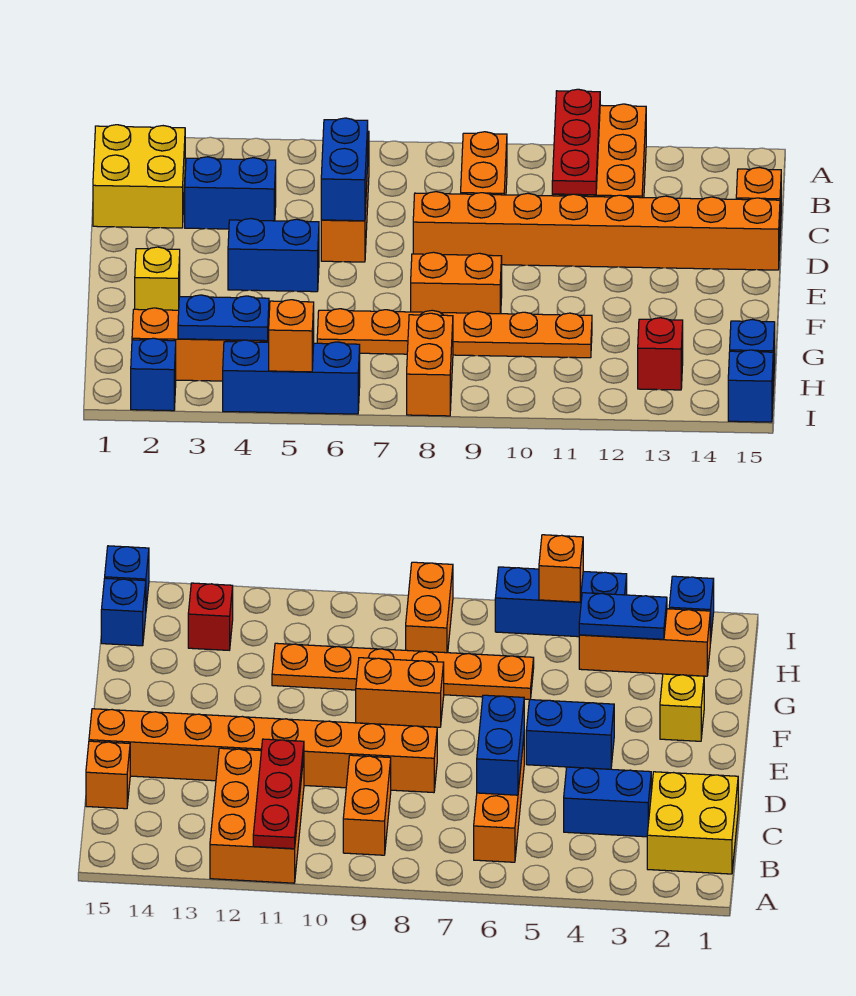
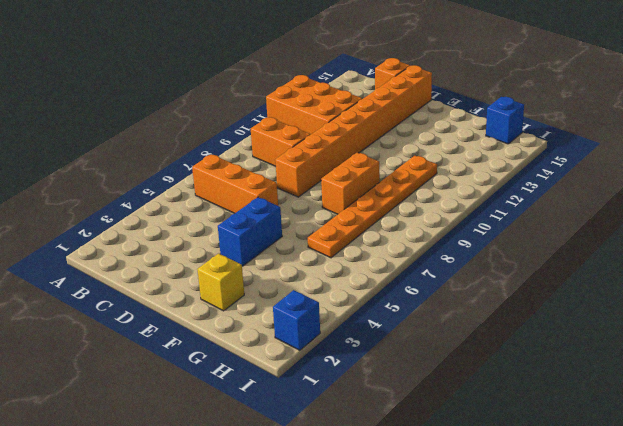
none -> yellow brick B1:C2 level 1
none -> blue brick C3:C4 level 1
none -> orange brick H2:H4 level 1

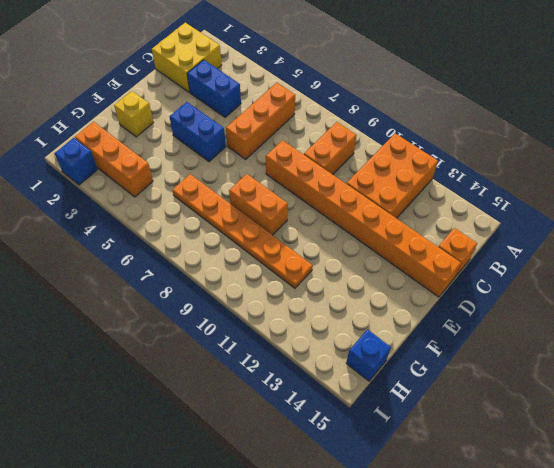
none -> orange brick H8:I8 level 1
none -> red brick H13 level 1
none -> blue brick I4:I6 level 1

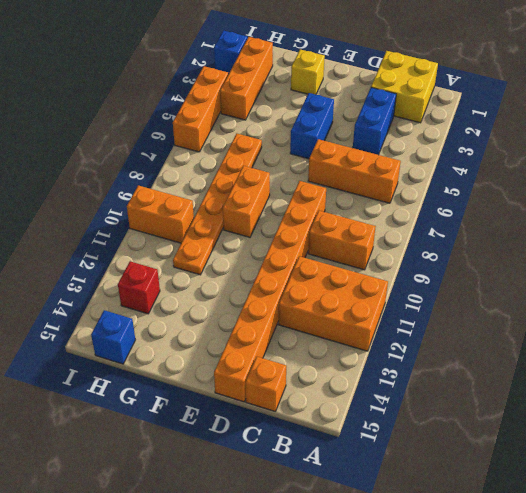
orange brick H10:I10 level 1 -> orange brick H8:I8 level 1
orange brick I4:I6 level 1 -> blue brick I4:I6 level 1
none -> blue brick I15 level 1
none -> red plate A11:C11 level 2
none -> blue brick C6:D6 level 2

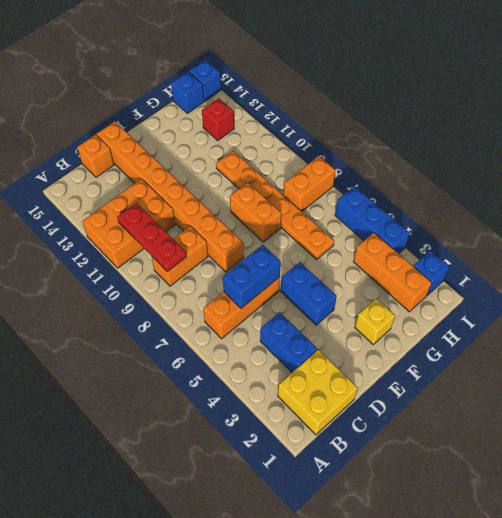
red plate B9:B11 level 2 -> red plate A11:C11 level 2
none -> blue plate H3:H4 level 2
none -> orange brick I5 level 2

